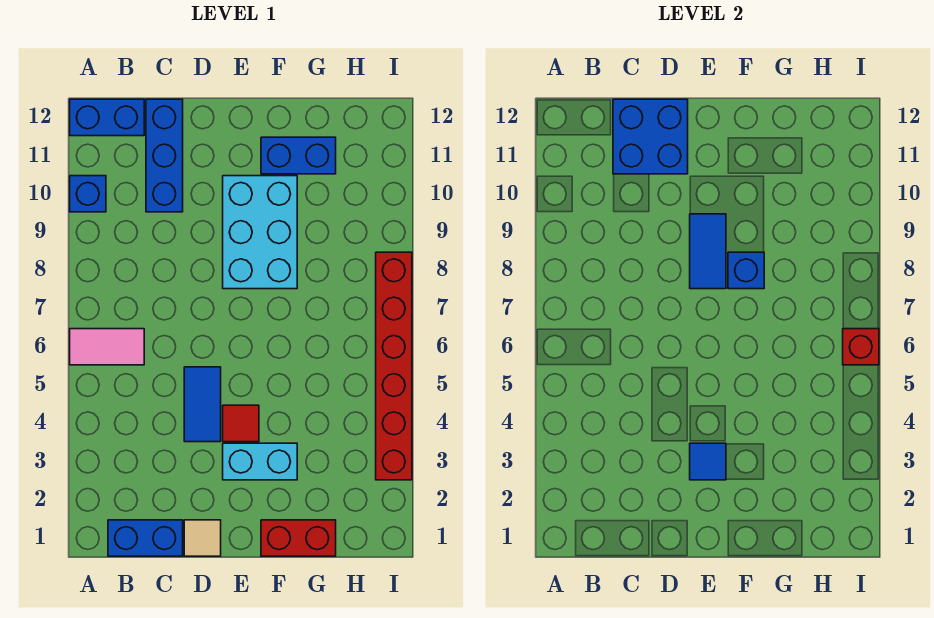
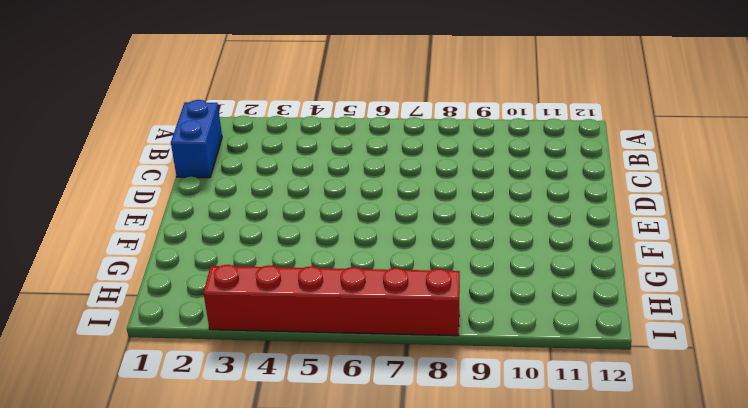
none -> pink tile A6:B6 level 1
none -> blue brick A10 level 1
none -> blue brick A12:B12 level 1

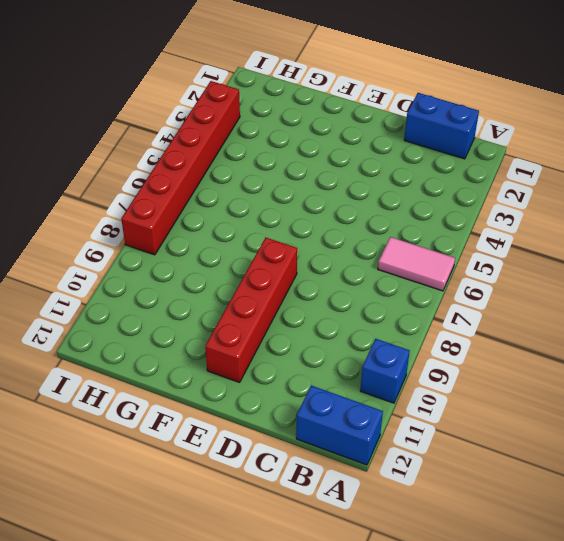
red brick E8:E11 level 1 -> cyan brick E8:F10 level 1
none -> blue brick C10:C12 level 1
none -> tan tile D1 level 1
none -> blue tile D4:D5 level 1

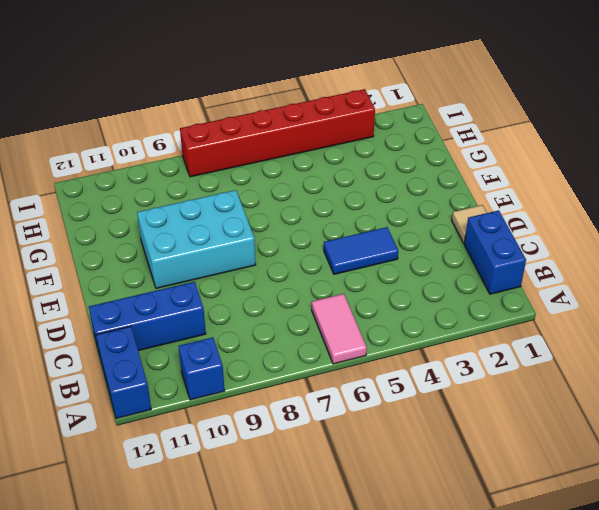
none -> cyan brick E3:F3 level 1
none -> red tile E4 level 1
none -> red brick F1:G1 level 1

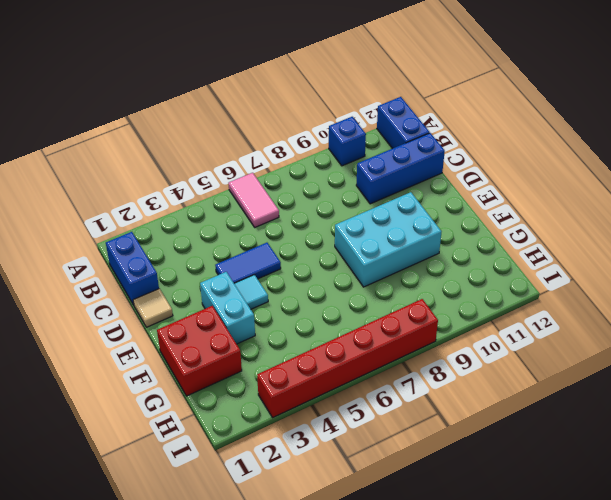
cyan tile E4 level 1 -> red tile E4 level 1
red brick F1:G2 level 1 -> red brick F1:G1 level 1
none -> blue brick F11:G11 level 1
none -> blue brick C11:D12 level 2
none -> blue tile E3 level 2

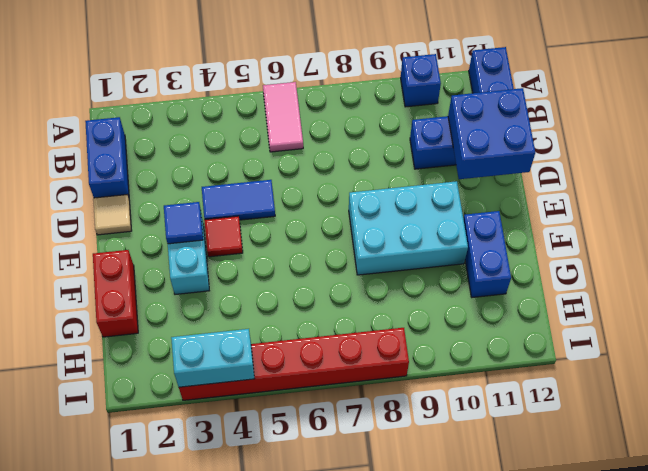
cyan brick I3:I4 level 2 -> none
none -> blue tile E8:E9 level 2
none -> blue brick F8 level 2
none -> red brick I6 level 2

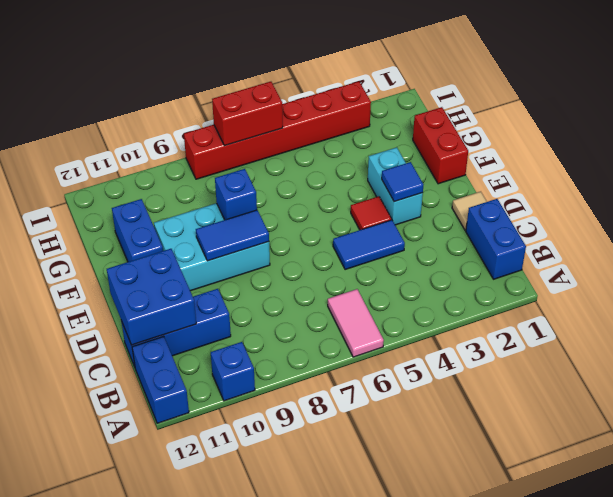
red brick I6:I7 level 2 -> red brick I6 level 2

